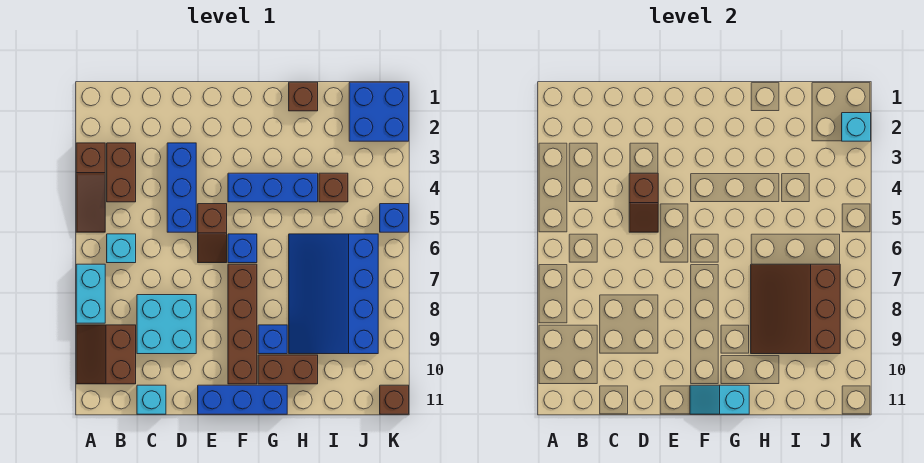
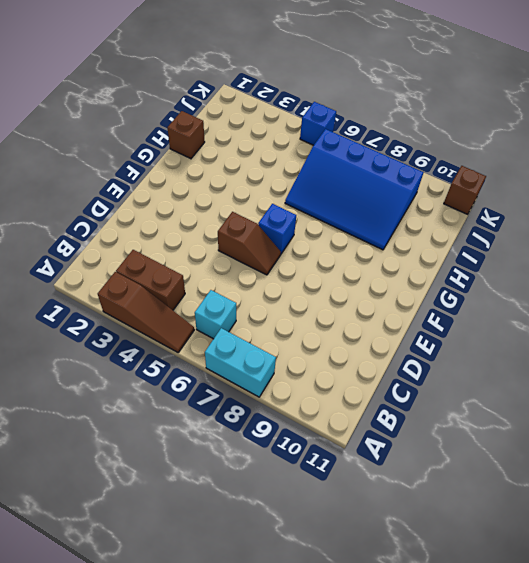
none -> brown slope A9:B10 level 1 top B
none -> cyan brick C8:D9 level 1
none -> cyan brick C11 level 1

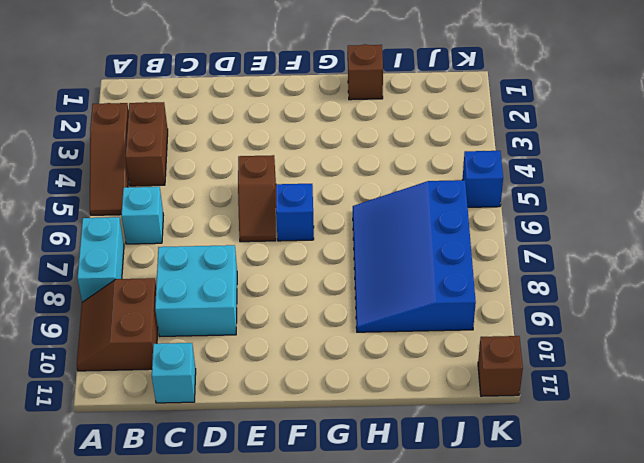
none -> blue brick D3:D5 level 1
none -> blue brick E11:G11 level 1
none -> blue brick F4:H4 level 1

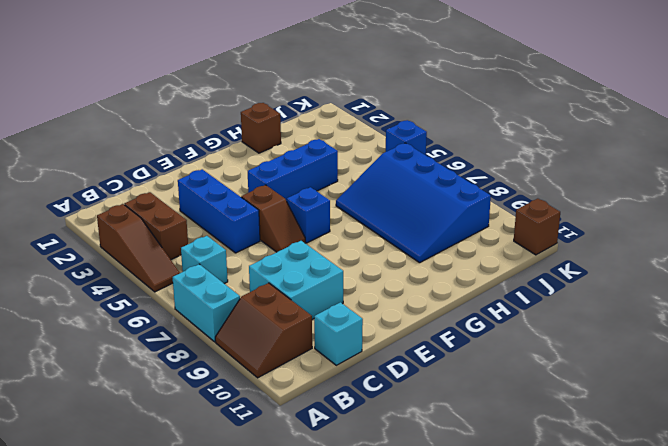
none -> blue brick E11:G11 level 1
none -> brown brick F7:F10 level 1
none -> blue brick G9 level 1

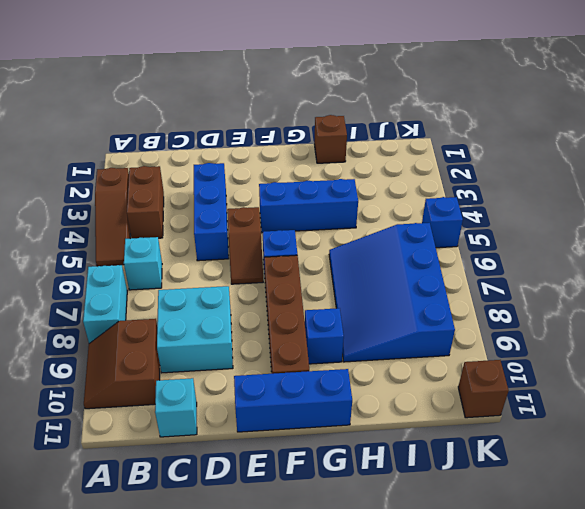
none -> brown brick G10:H10 level 1
none -> brown brick I4 level 1
none -> blue brick J1:K2 level 1

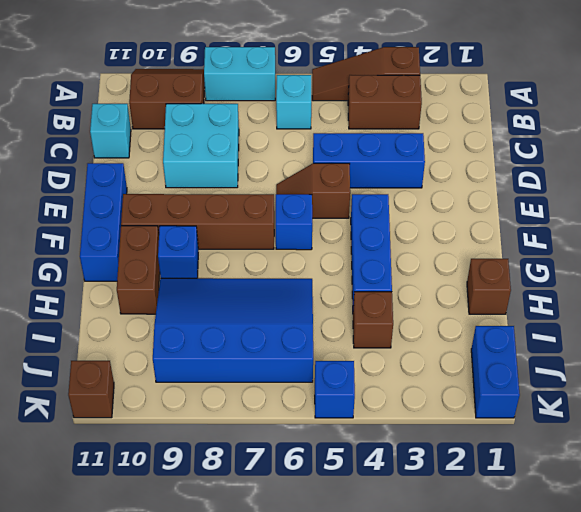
blue brick J1:K1 level 1 -> blue brick J1:K2 level 1
none -> brown slope D4:D5 level 2 top 4
none -> cyan slope F11:G11 level 2 top G
none -> brown slope H7:J9 level 2 top J

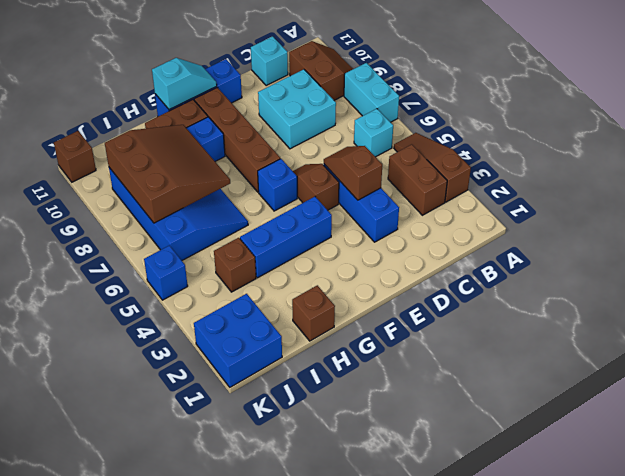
none -> cyan brick K2 level 2

